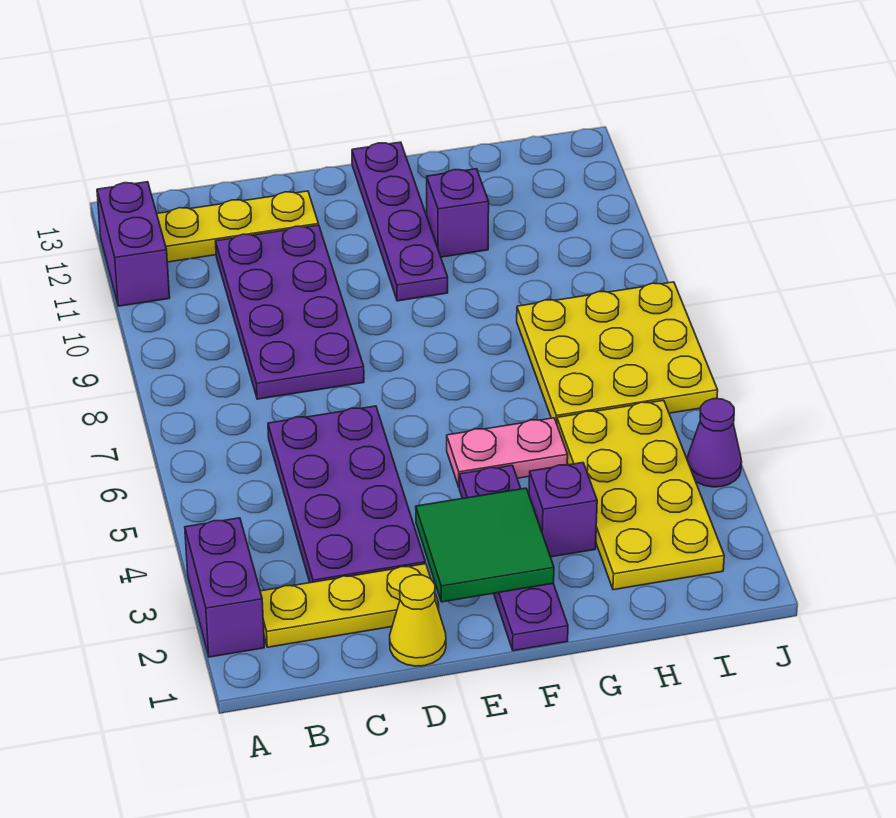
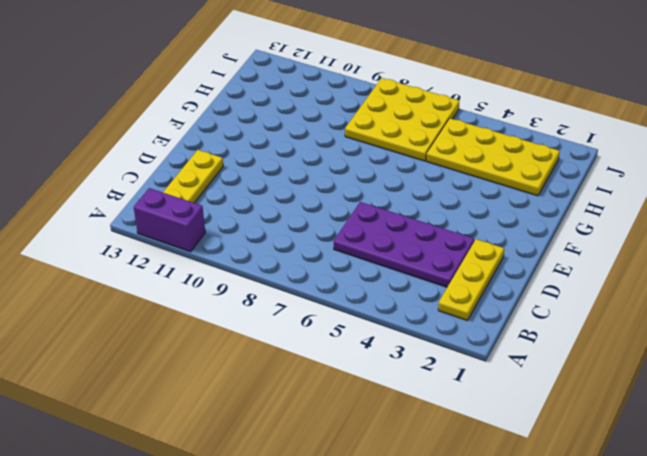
none -> purple brick A2:A3 level 1
none -> purple plate C8:D11 level 1
none -> yellow cone D1 level 1

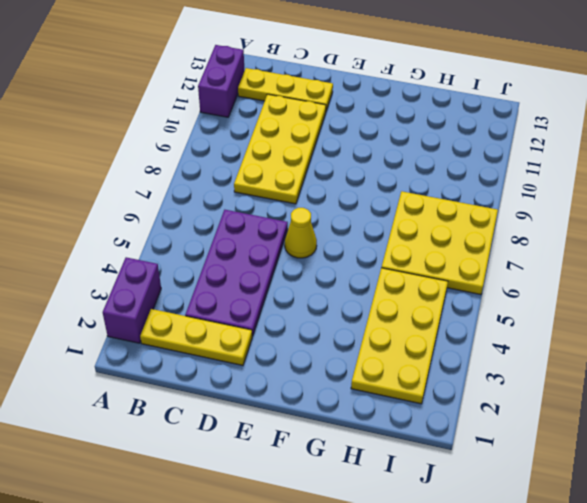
yellow plate C8:D11 level 1 -> purple plate C8:D11 level 1
yellow cone E6 level 1 -> yellow cone D1 level 1
none -> purple plate F1:F4 level 1
none -> pink plate F5:G5 level 1
none -> purple plate F10:F13 level 1

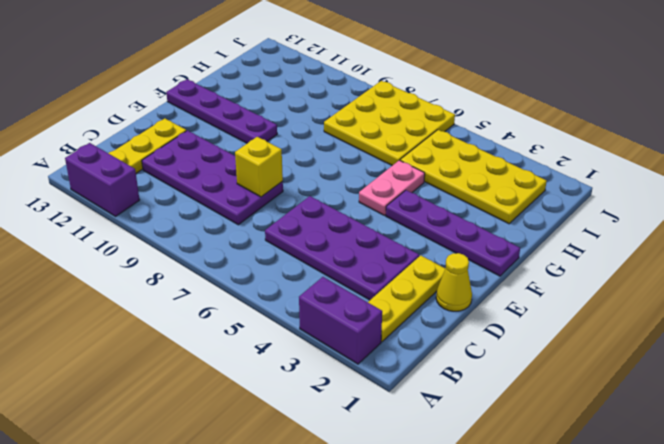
yellow brick D8 level 2 -> none
none -> purple brick G3 level 1
none -> purple brick G11 level 1
none -> purple cone J4 level 1

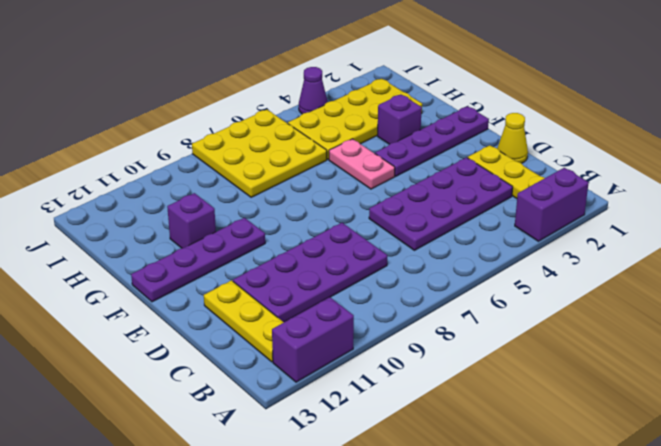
none -> green tile E2:F3 level 2

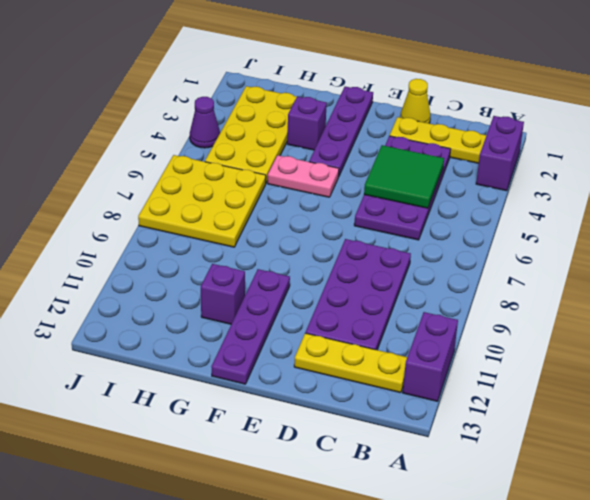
green tile C4:D5 level 2 -> green tile E2:F3 level 2

